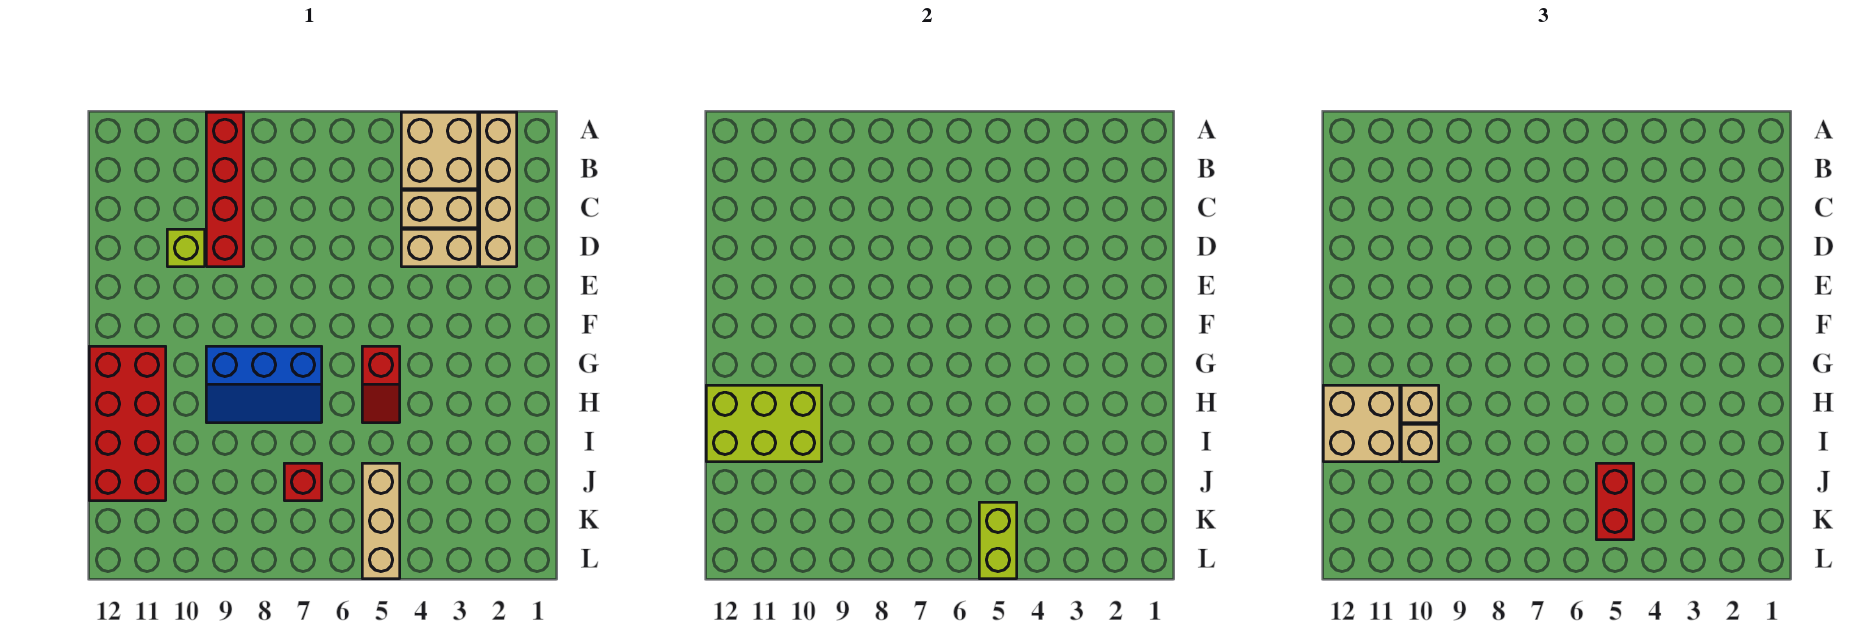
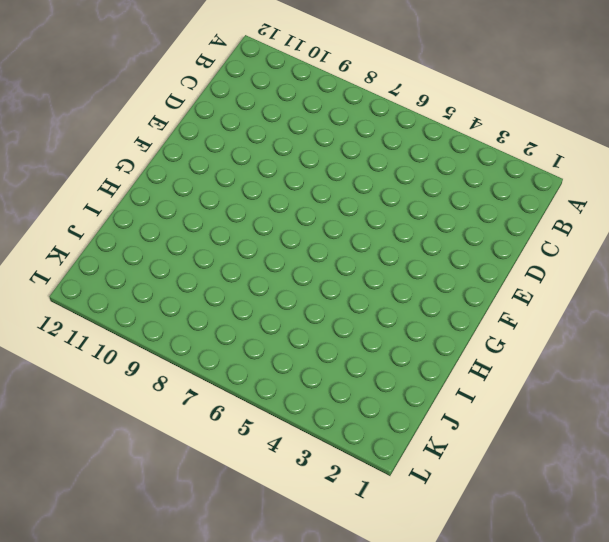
none -> tan brick A2:D2 level 1
none -> tan brick A3:B4 level 1
none -> red brick A9:D9 level 1

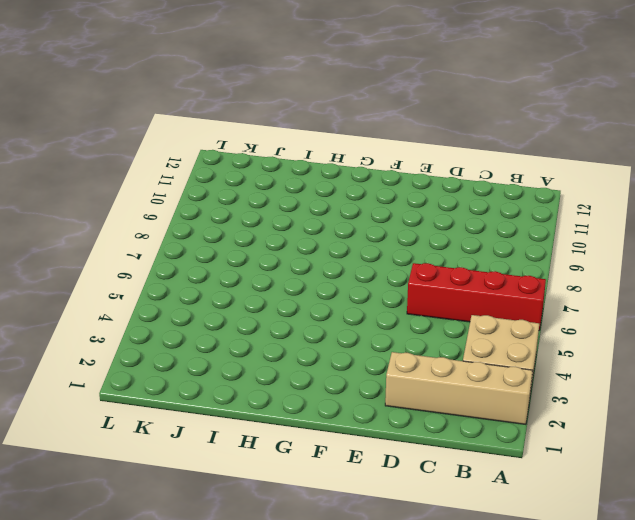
red brick A6:D6 level 1 -> red brick A9:D9 level 1
none -> tan brick C3:C4 level 1
none -> tan brick D3:D4 level 1
none -> lime brick D10 level 1

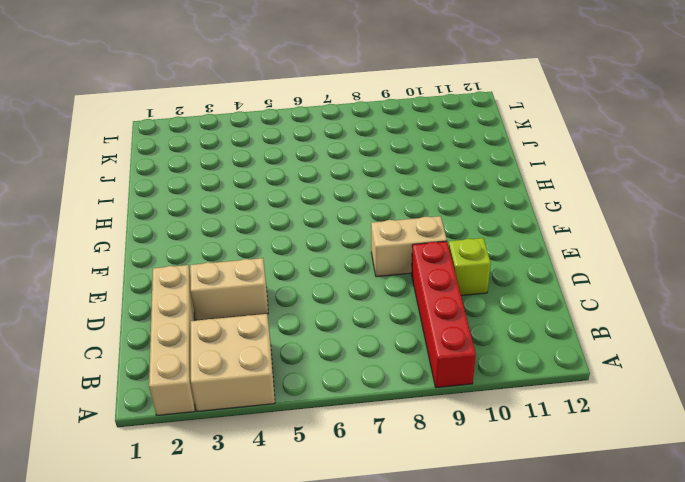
tan brick E8:E9 level 1 -> tan brick C3:C4 level 1
none -> red slope G5:H5 level 1 top G
none -> blue slope G7:H9 level 1 top G
none -> red brick G11:J12 level 1

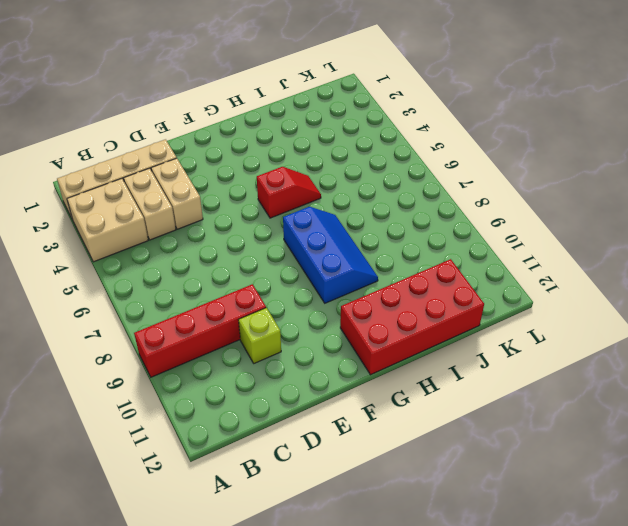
none -> tan brick J5:L5 level 1
none -> red brick J7 level 1
none -> lime brick H10:I12 level 2

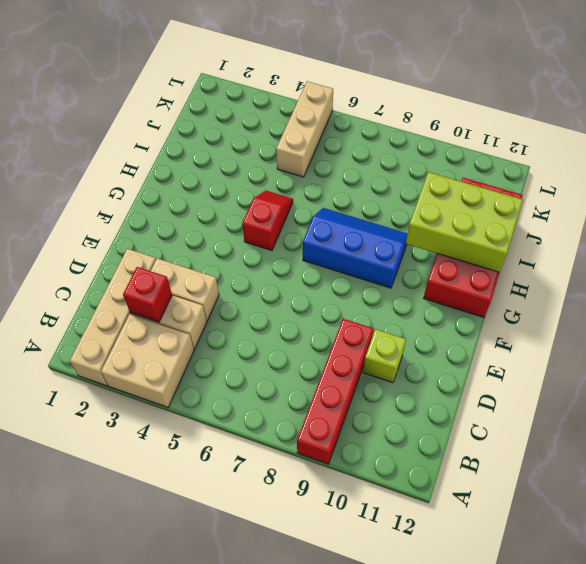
red brick C3 level 2 -> red brick J7 level 1
none -> lime brick K5:L5 level 2
none -> tan brick H10 level 3
none -> tan brick H11:I12 level 3

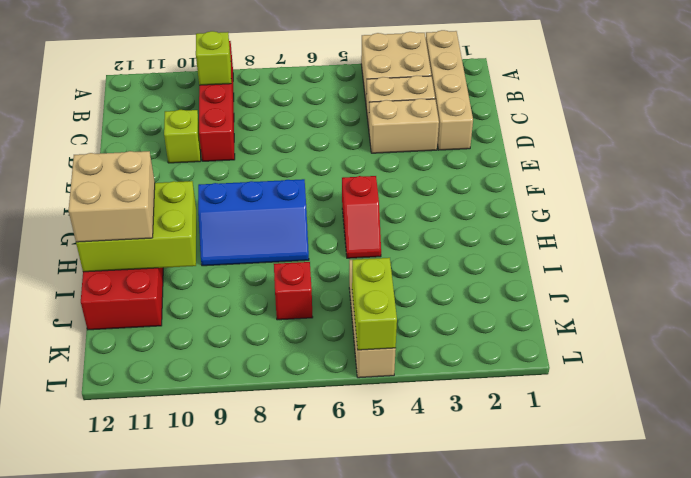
lime brick B9 level 2 -> none
none -> tan brick H10 level 3
none -> tan brick I10 level 3
none -> red brick J5:K5 level 3

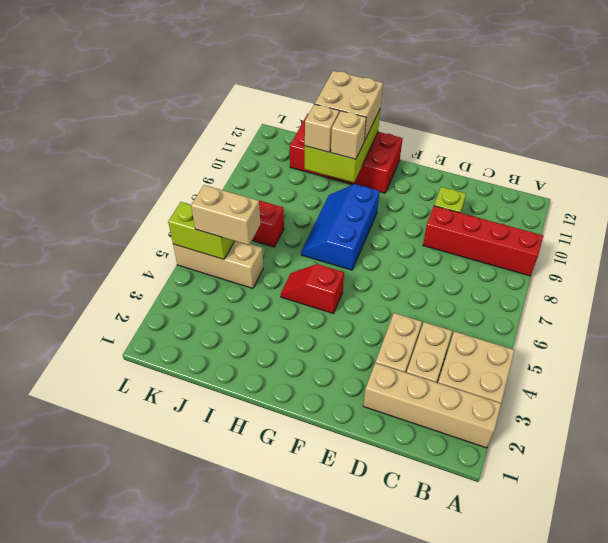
tan brick J5:K5 level 3 -> red brick J5:K5 level 3

